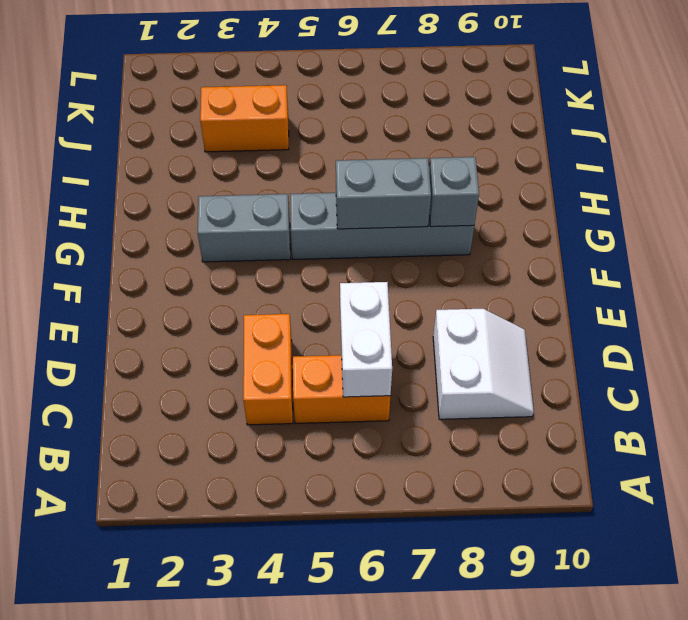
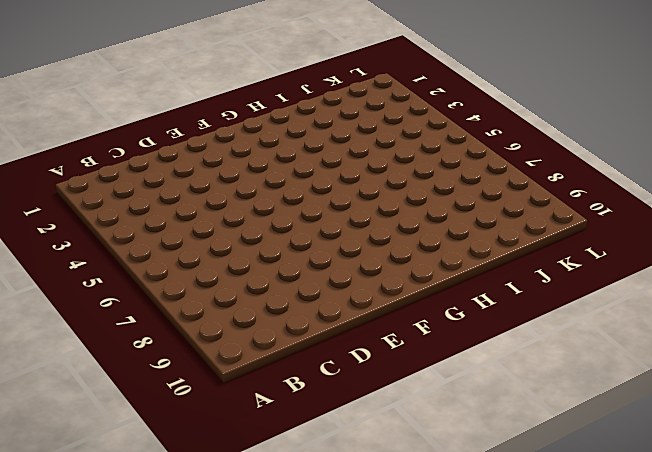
none -> orange brick C4:D4 level 1
none -> orange brick C5:C6 level 1

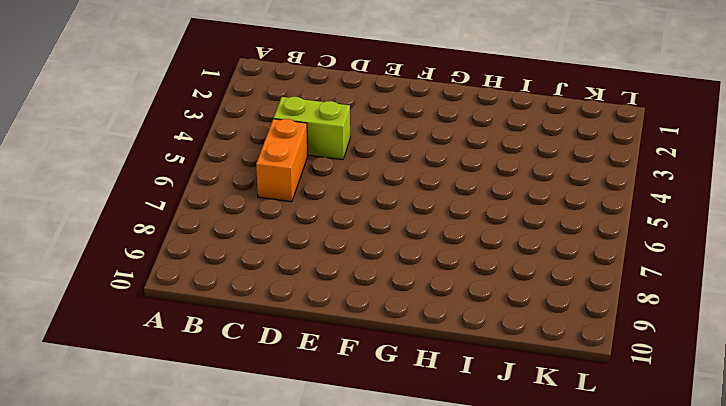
lime brick C4:D4 level 1 -> orange brick C4:D4 level 1
none -> white slope C8:D9 level 1 top 8
none -> grey brick G3:G4 level 1

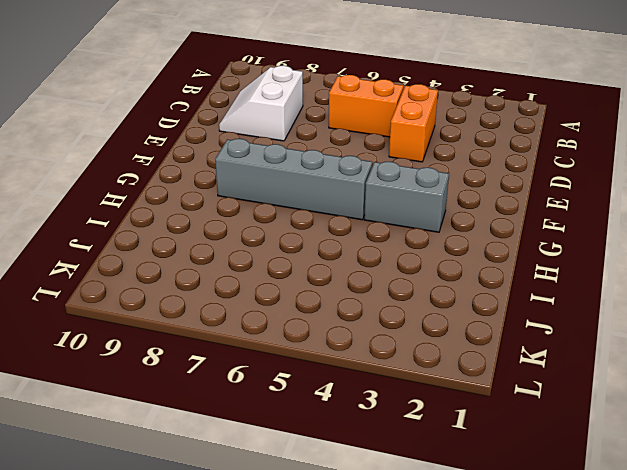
none -> orange brick J3:J4 level 1
none -> white brick C6:D6 level 2

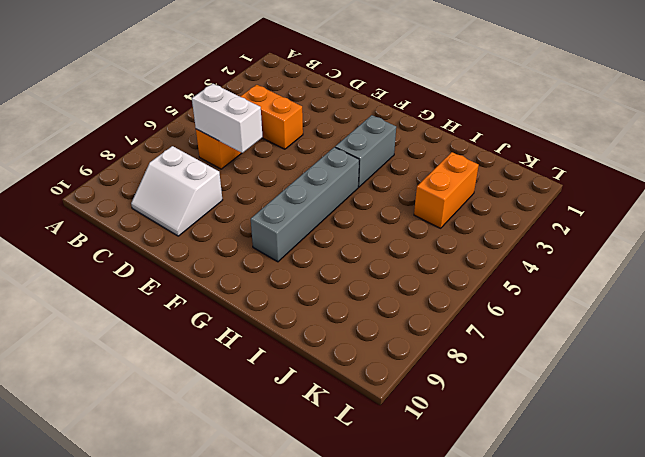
none -> grey brick G6:G7 level 2
none -> grey brick G8 level 2

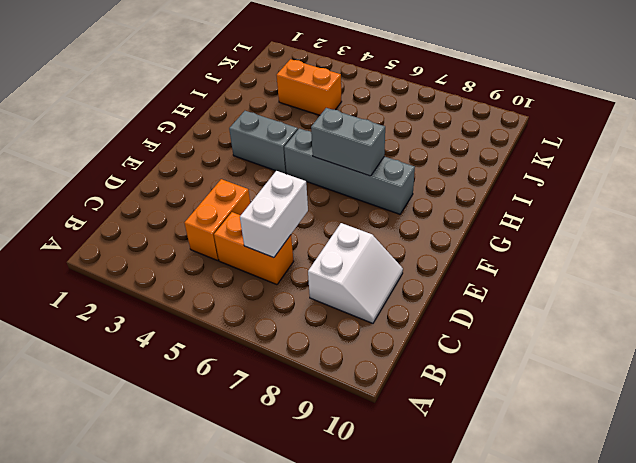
none -> grey brick G8 level 2

